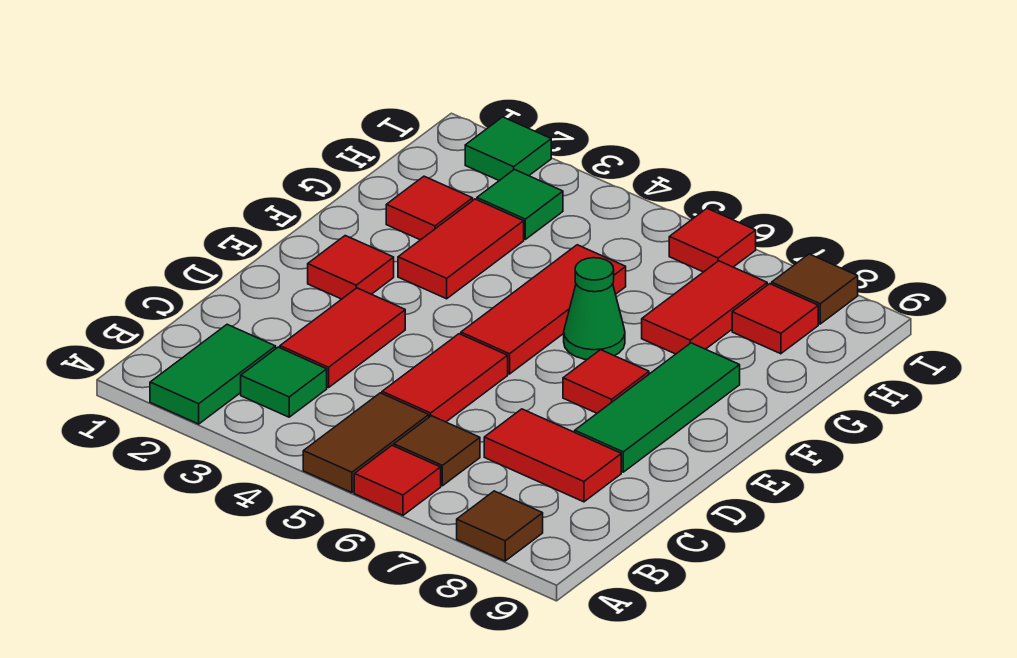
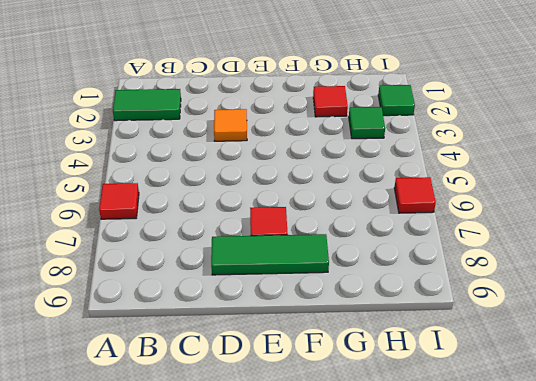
orange tile D3 level 1 -> red tile C3:D3 level 1
none -> brown tile A5:B5 level 1
none -> brown tile A8 level 1
none -> green tile B3 level 1

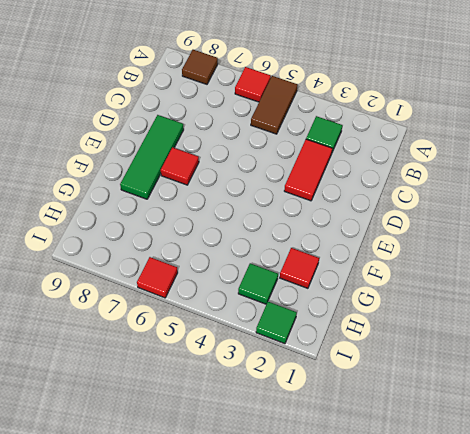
none -> green tile A2:B2 level 1
none -> brown tile B6 level 1
none -> red tile C5:D5 level 1

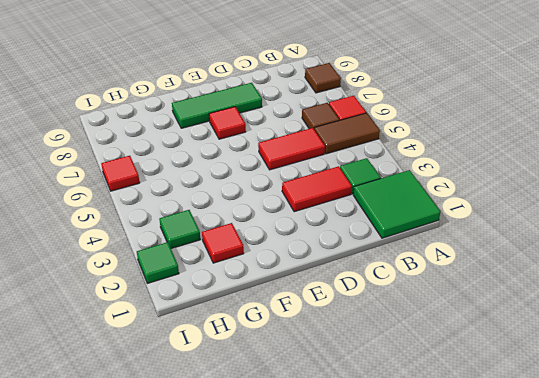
green tile A1:B2 level 1 -> green tile A2:B2 level 1
none -> red tile C7:C8 level 1
none -> red tile E2 level 1
none -> red tile E5:G5 level 1

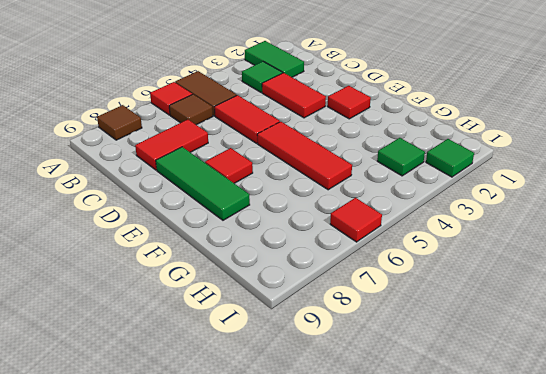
none -> red tile F3:G3 level 1
none -> green cone F6 level 1
none -> red tile G2 level 1

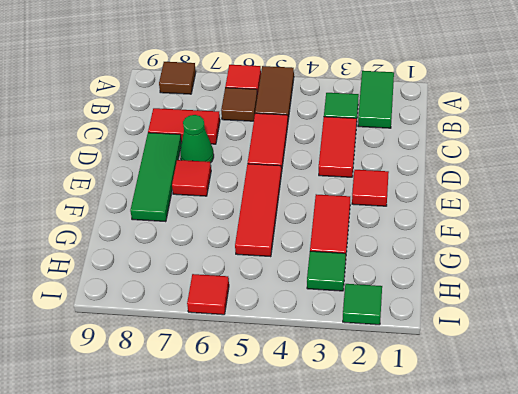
green cone D7 level 1 -> green cone F6 level 1
none -> red tile G2 level 1
none -> red tile G7:H7 level 1
none -> red tile H8 level 1

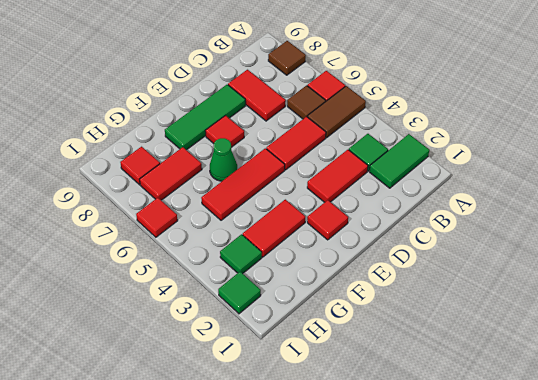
none -> red tile G2 level 1
none -> brown tile I8 level 1

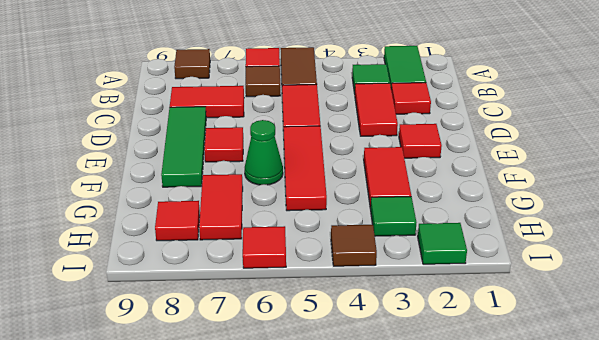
red tile C2 level 1 -> red tile G2 level 1
brown tile I4 level 1 -> brown tile I8 level 1

